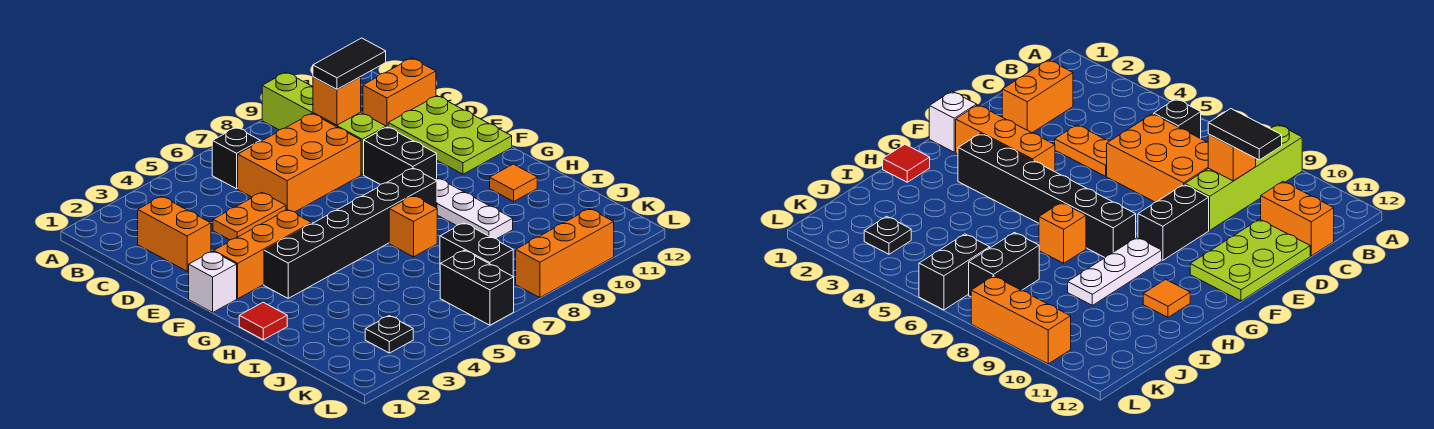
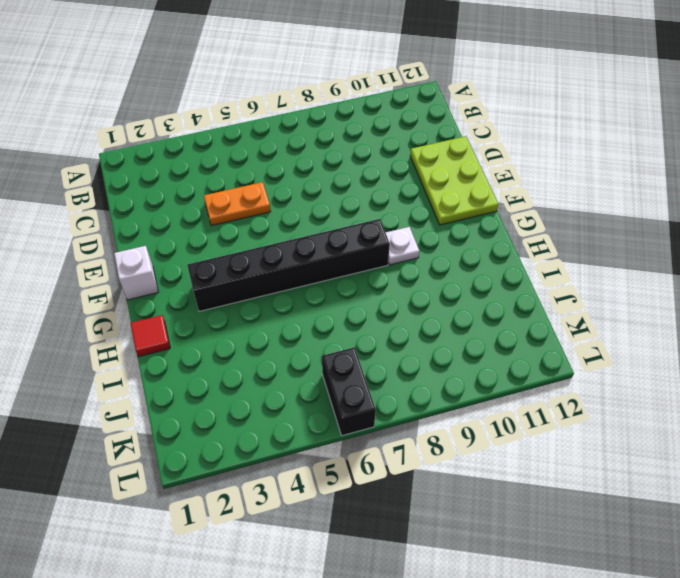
white plate G9 level 1 -> white plate G9:I9 level 1
none -> lime brick A9:D9 level 1
none -> black brick B6 level 1
none -> orange brick C2:D2 level 1

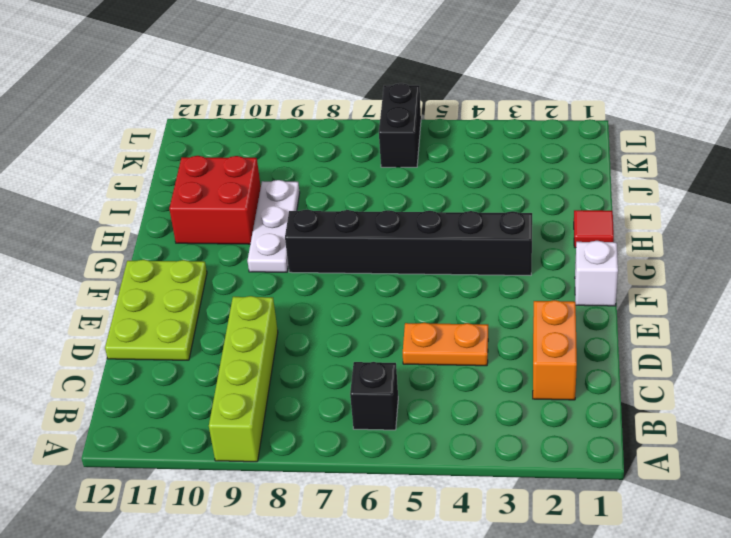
red brick H10:I11 level 1 -> orange tile H11 level 1
none -> orange brick C6:D8 level 1
none -> orange brick C11:C12 level 1
none -> black brick E9:F9 level 1

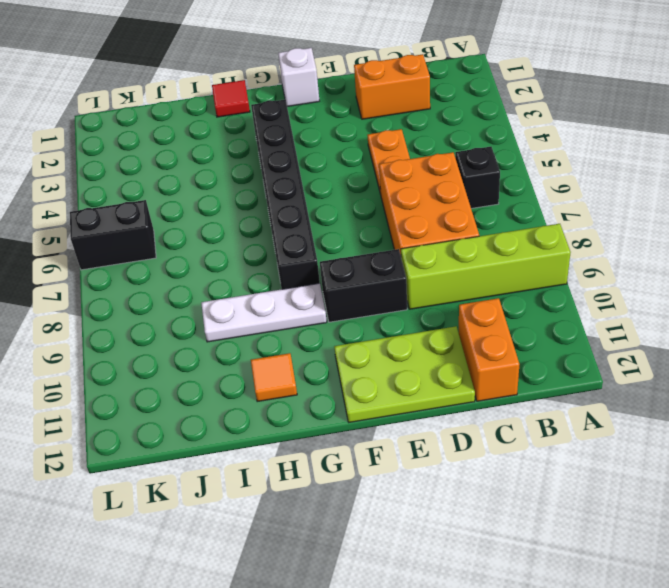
none -> orange brick F2:F4 level 1
none -> orange brick H7 level 1
none -> black brick J7:K7 level 1

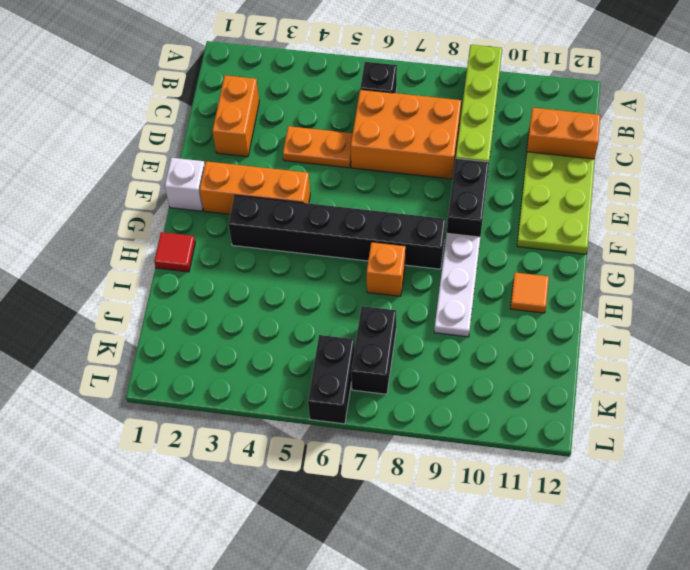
none -> black plate K3 level 1
none -> orange brick L8:L10 level 1
none -> orange brick C9 level 2

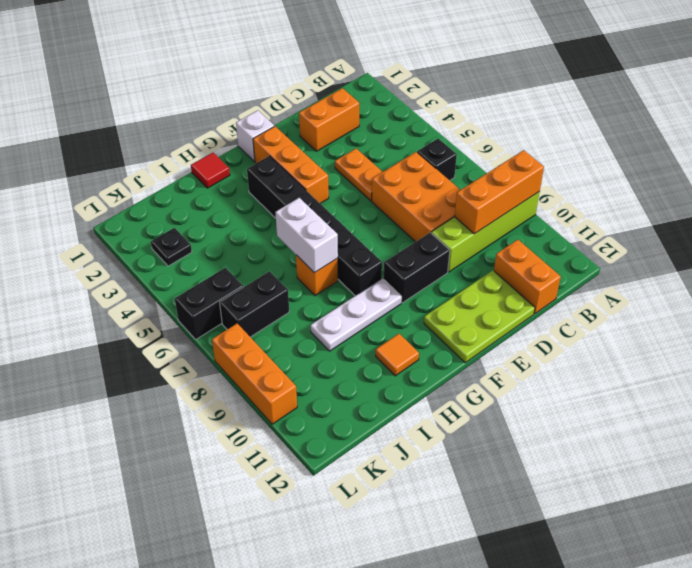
orange brick A9:C9 level 2 -> orange brick C9 level 2
white brick H6:H7 level 2 -> none
none -> black tile C9:C10 level 3

